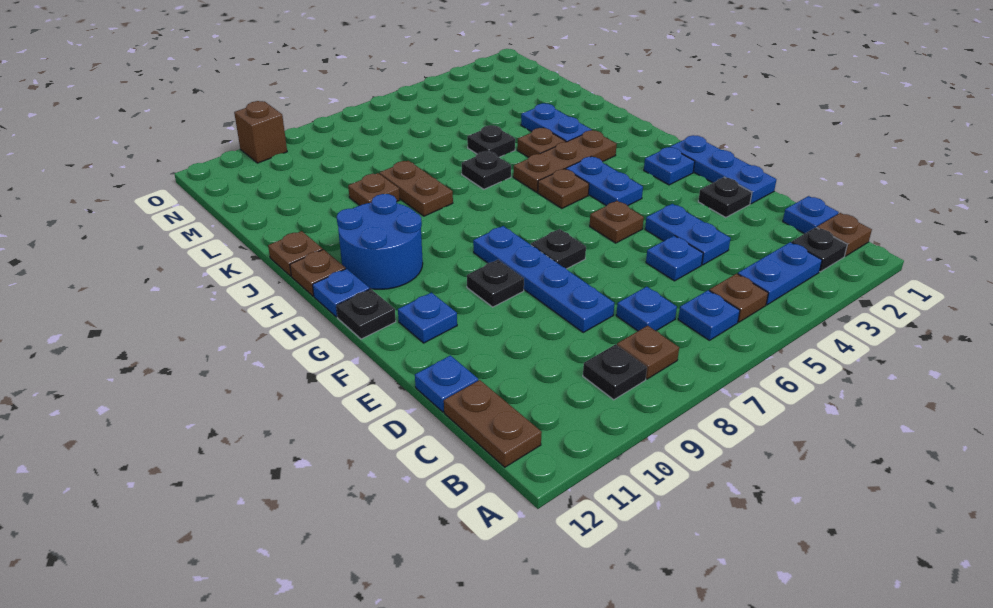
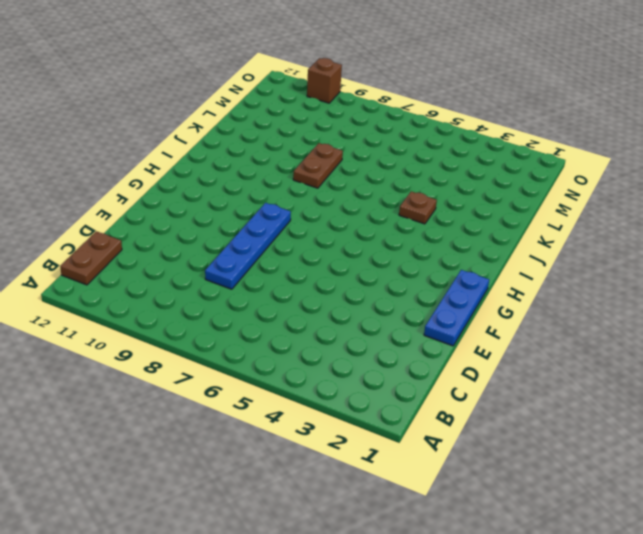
none -> brown plate B1 level 1
none -> black plate B2 level 1
none -> blue plate B3:B4 level 1
none -> brown plate B5 level 1

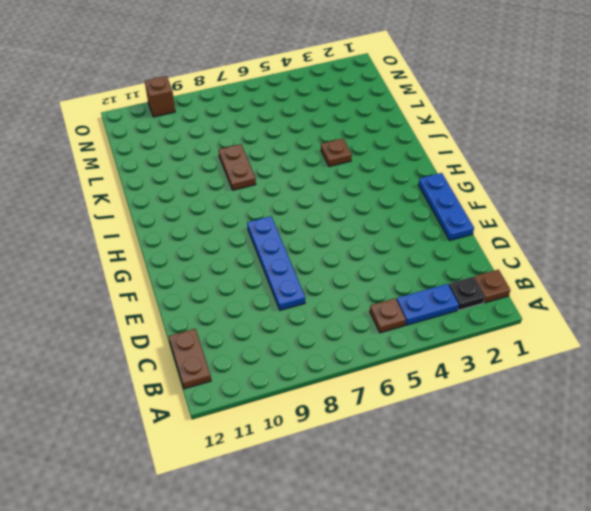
none -> blue plate B6 level 1
none -> brown plate B8 level 1
none -> black plate B9 level 1
none -> blue plate C1 level 1

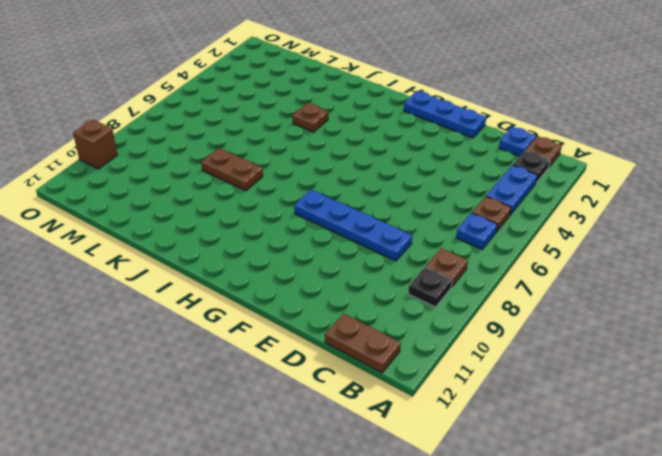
none -> blue plate C7 level 1
none -> blue plate D4:E4 level 1
none -> blue plate D5 level 1
none -> blue plate D12 level 1

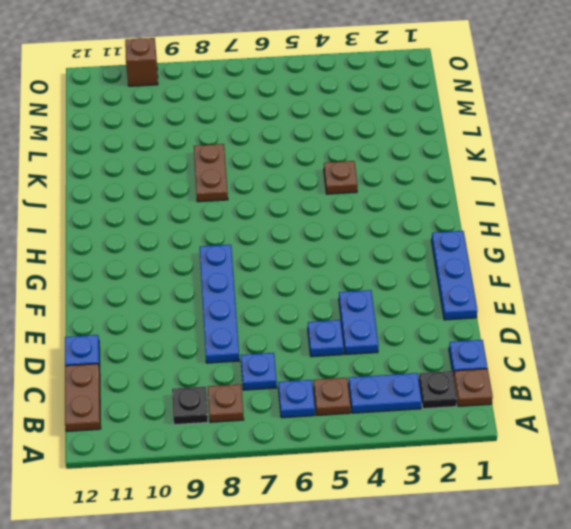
none -> black plate E2 level 1
none -> brown plate F5 level 1
none -> black plate F7 level 1
none -> black plate F9 level 1

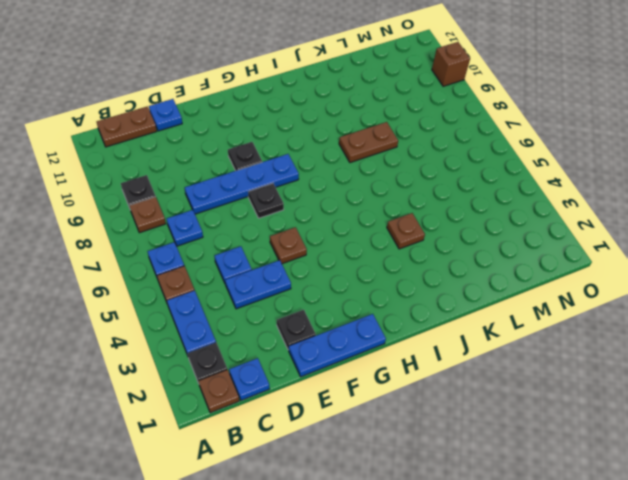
none -> blue plate F11 level 1
none -> blue plate G2 level 1
none -> blue plate G4:H4 level 1
none -> black plate G12 level 1

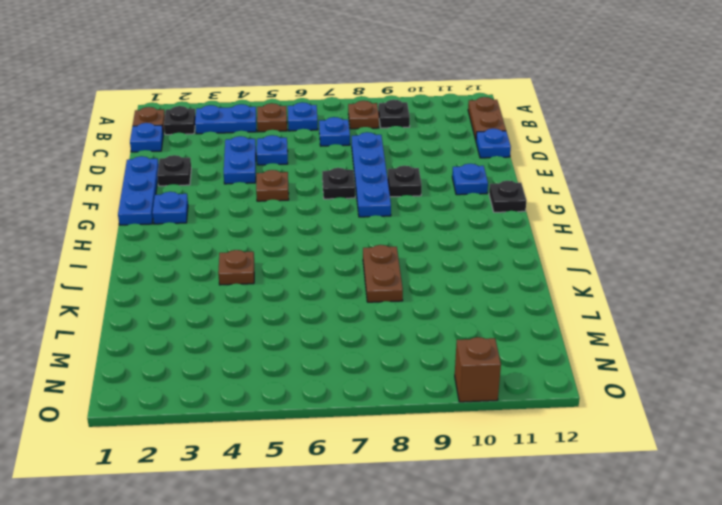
none -> blue plate G4:H4 level 1
none -> brown plate H5 level 1
none -> blue round brick H10:I11 level 1
none -> blue plate H12 level 1

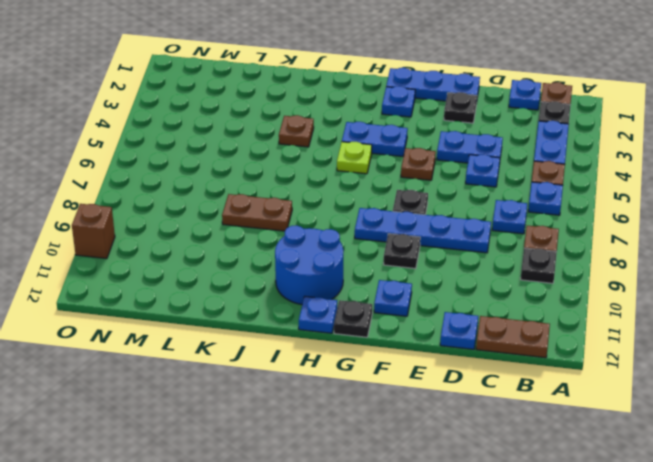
lime plate H5 level 1 -> brown plate H5 level 1
none -> brown plate I3:I5 level 1
none -> brown plate I12 level 1
none -> blue plate J3:K3 level 1
none -> black plate J6 level 1

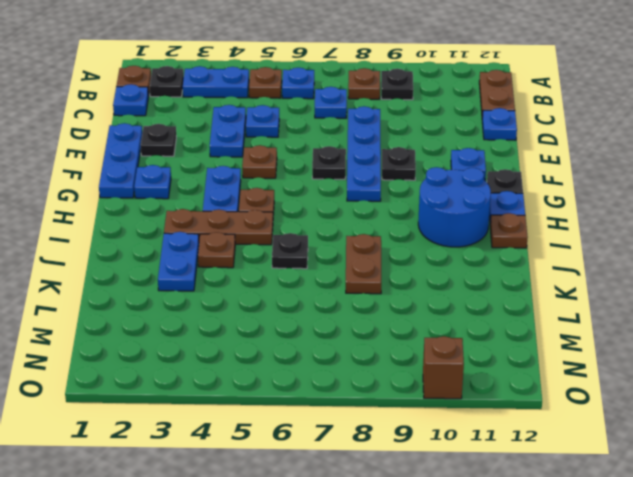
none -> brown plate J12 level 1
none -> black plate K5 level 1
none -> brown plate K9 level 1

